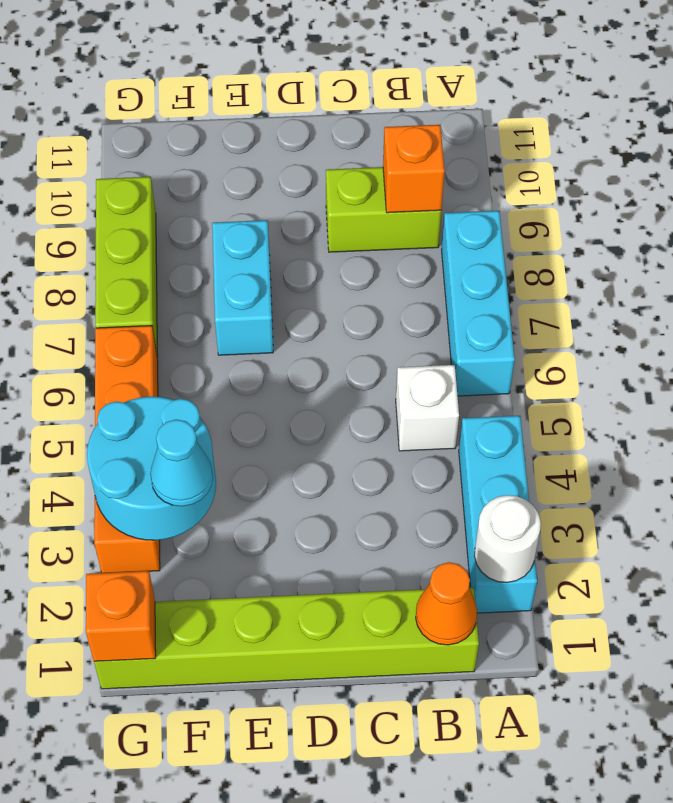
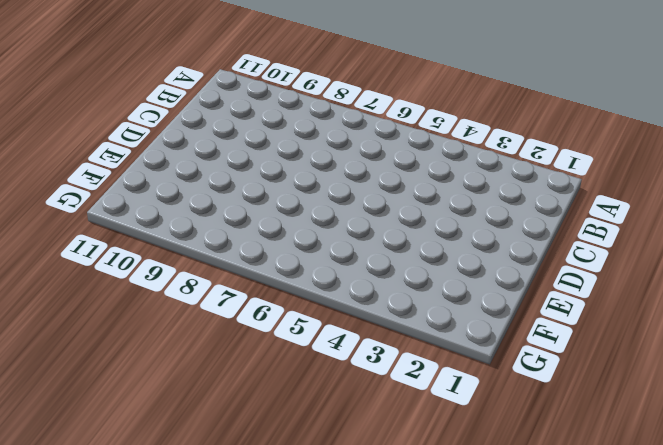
none -> cyan brick A2:A4 level 1
none -> cyan brick A6:A8 level 1
none -> lime brick B1:G1 level 1

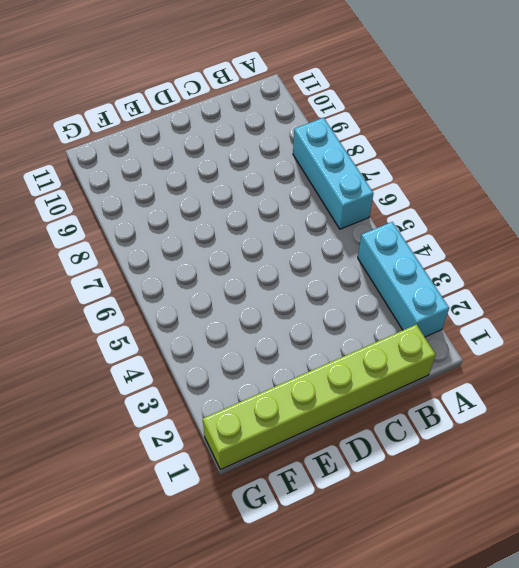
none -> white brick B5 level 1
none -> lime brick B9:C9 level 1
none -> cyan brick E7:E8 level 1

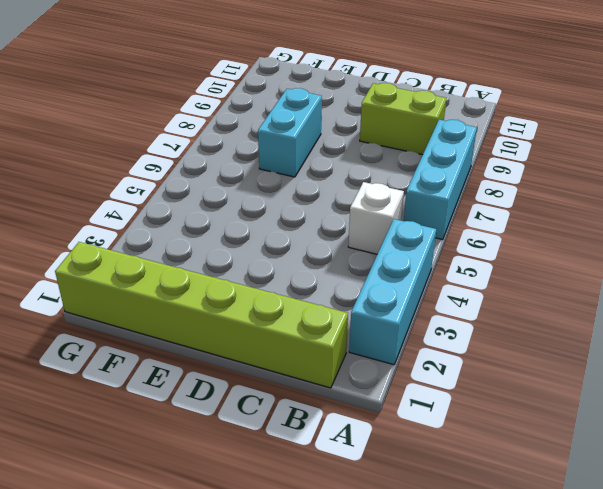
none -> orange brick G3:G6 level 1
none -> lime brick G7:G9 level 1
none -> white round brick A2 level 2

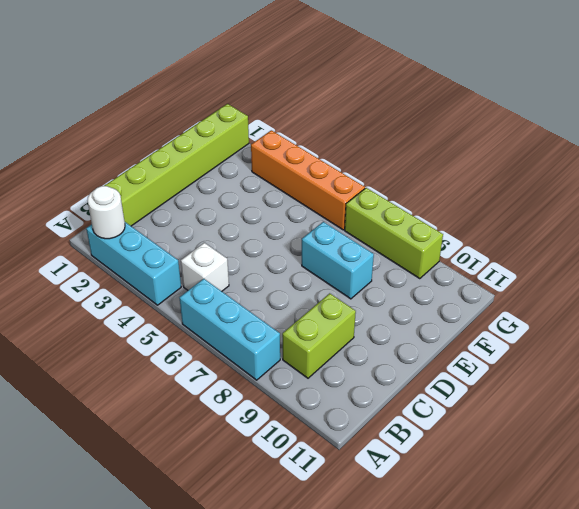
none -> orange cone B1 level 2
none -> orange brick B9 level 2
none -> cyan round brick F3:G4 level 2

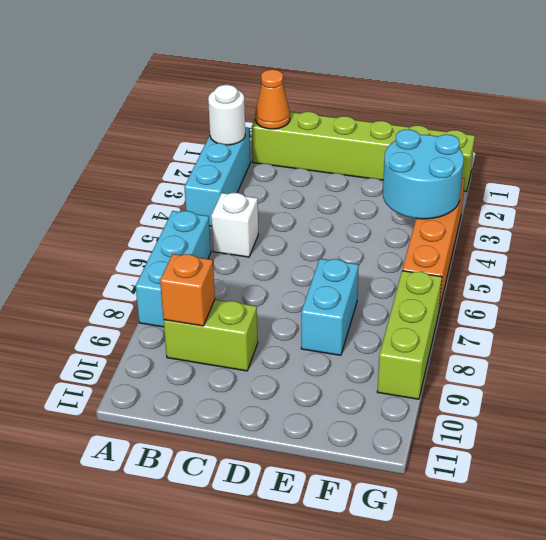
none -> orange brick G1 level 2
none -> cyan cone F3 level 3

